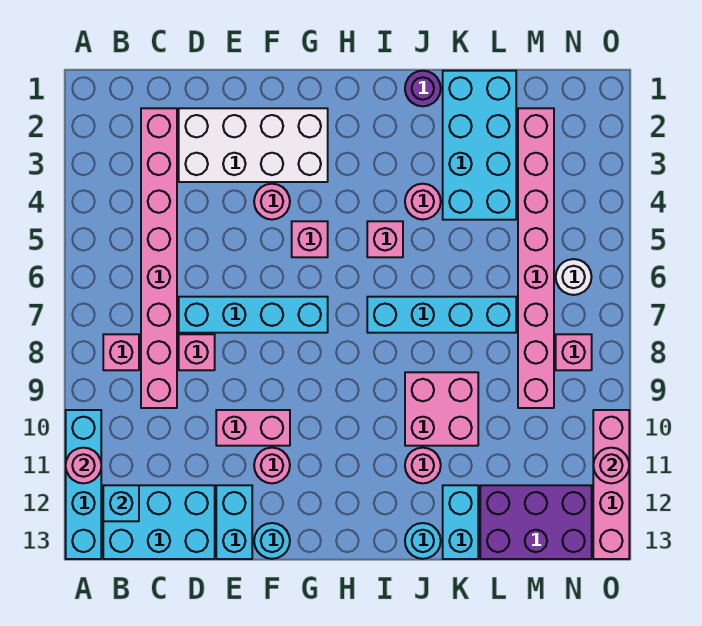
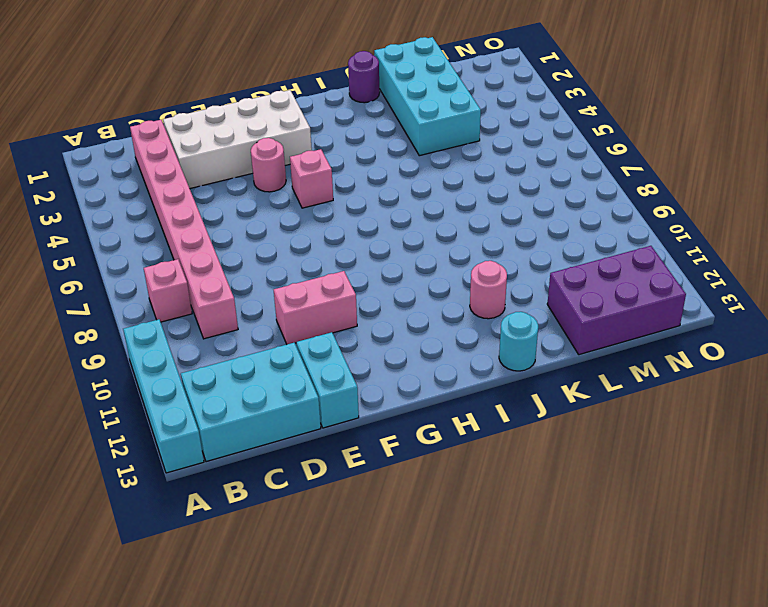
none -> cyan brick D7:G7 level 1
none -> pink brick D8 level 1
none -> pink round brick F11 level 1
none -> cyan round brick F13 level 1

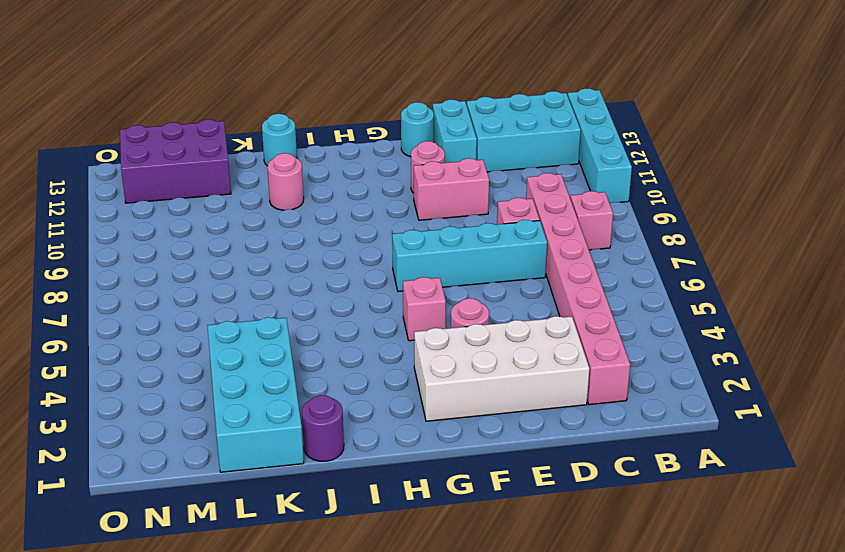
none -> pink brick I5 level 1
none -> cyan brick I7:L7 level 1
none -> pink round brick J4 level 1
none -> pink brick J9:K10 level 1

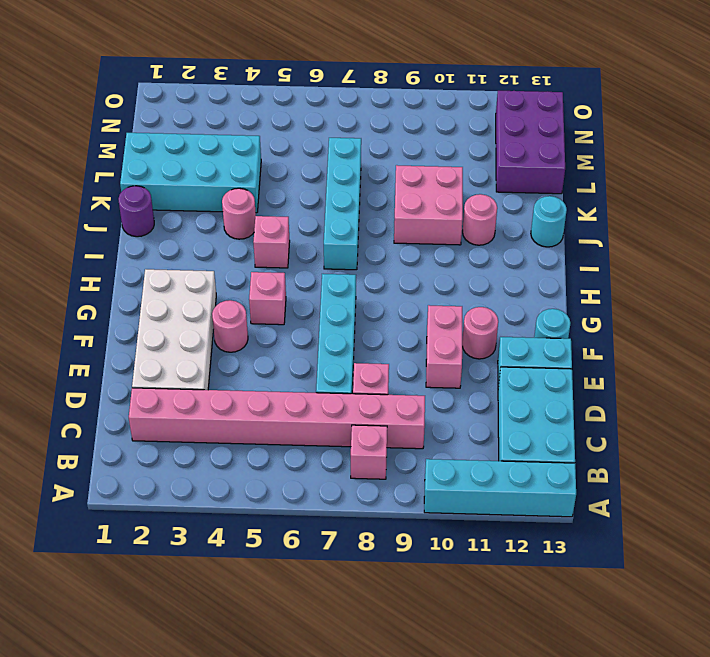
none -> cyan brick K12:K13 level 1
none -> pink brick M2:M9 level 1
none -> white round brick N6 level 1
none -> pink brick N8 level 1

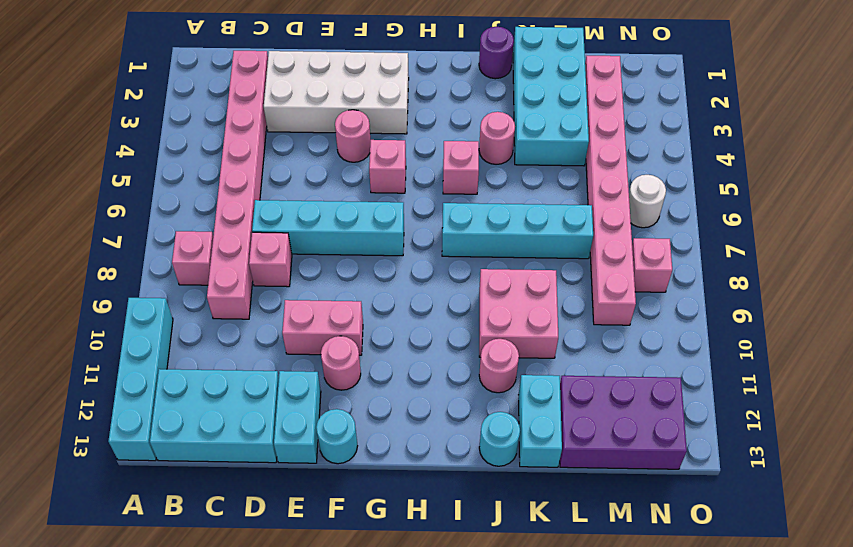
none -> pink brick O10:O13 level 1
none -> pink round brick A11 level 2
none -> cyan brick B12 level 2
none -> pink round brick O11 level 2

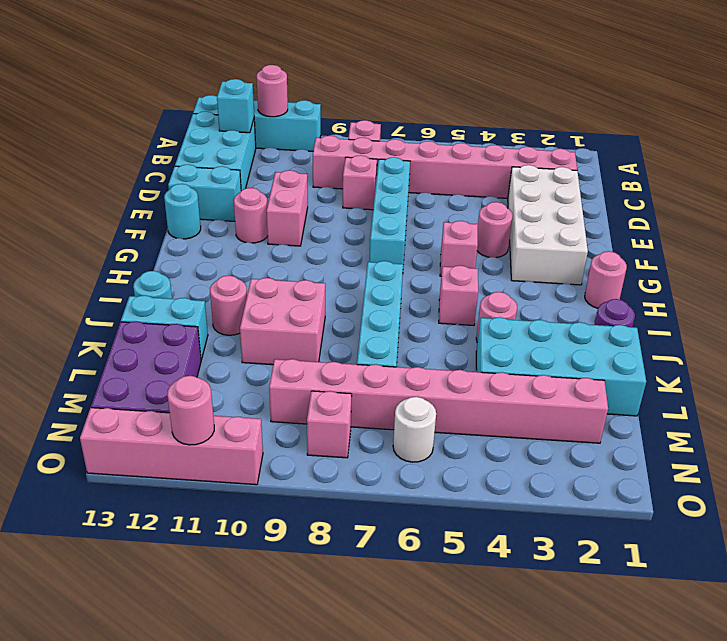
pink round brick H1 level 1 -> none

